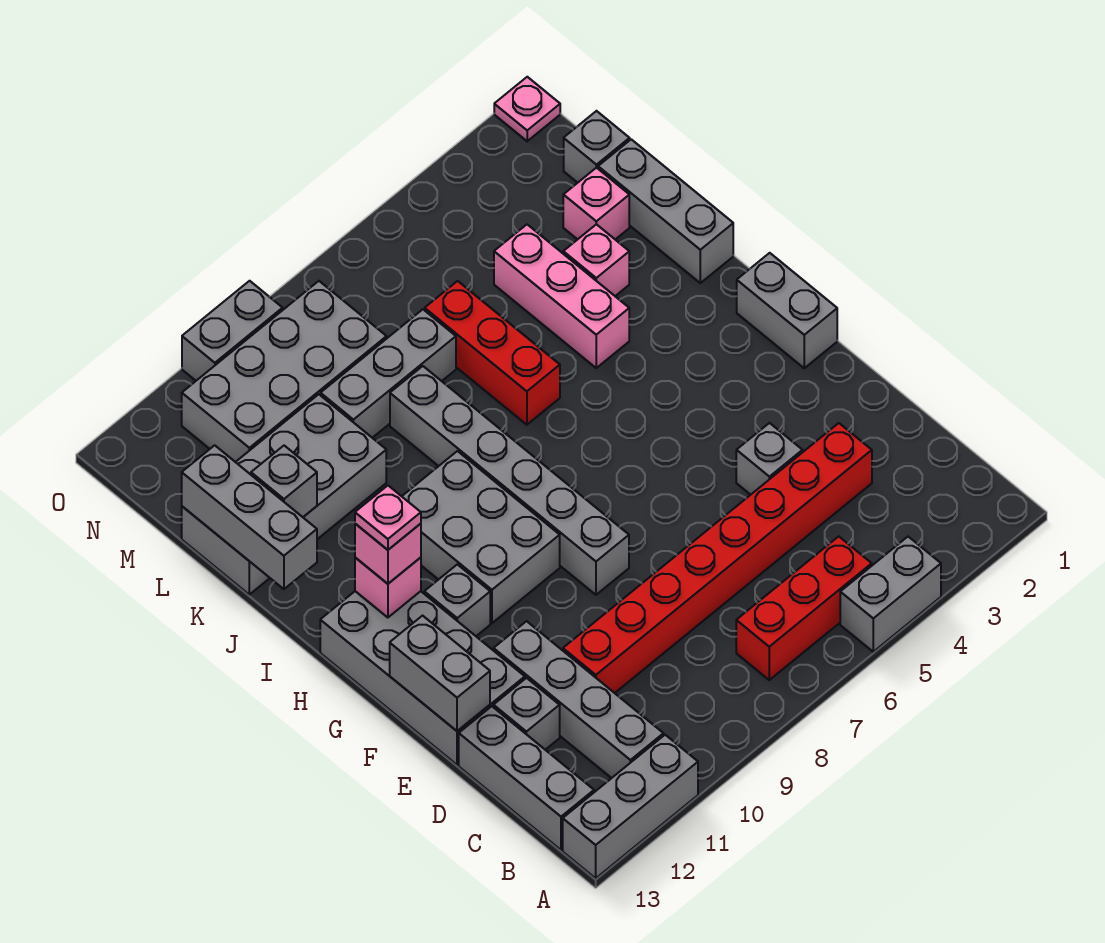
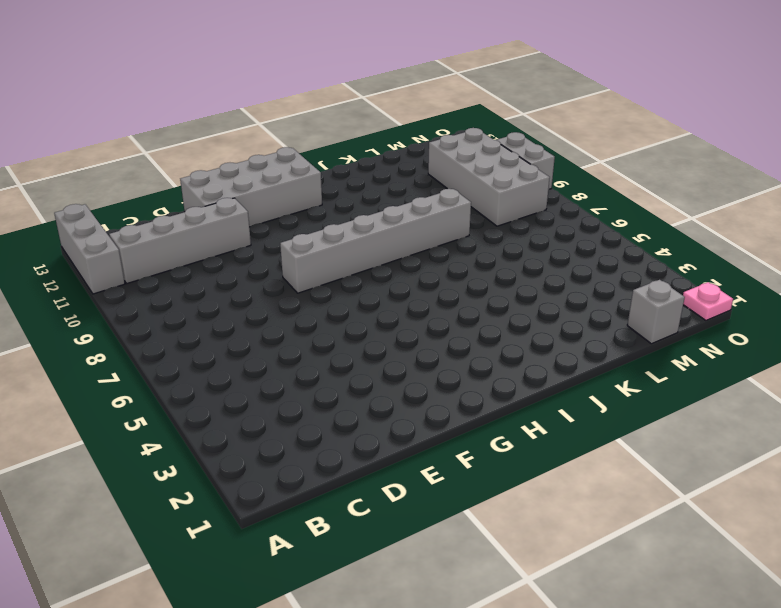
none -> grey brick A4:A5 level 1
none -> red brick B5:B7 level 1
none -> grey brick B13:D13 level 1
none -> red brick D3:D10 level 1

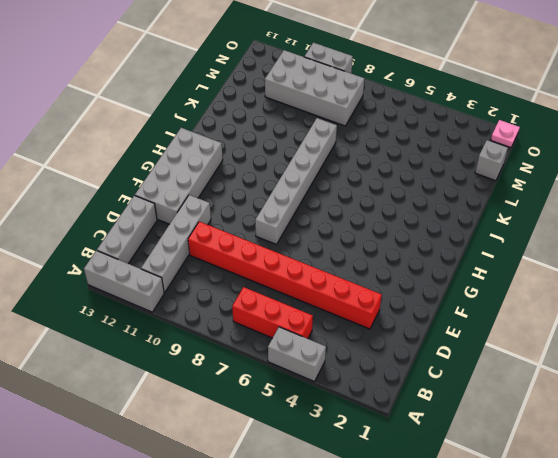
none -> grey brick D12 level 1
none -> grey brick E4 level 1
none -> grey brick G1:H1 level 1
none -> grey brick G9:I10 level 1

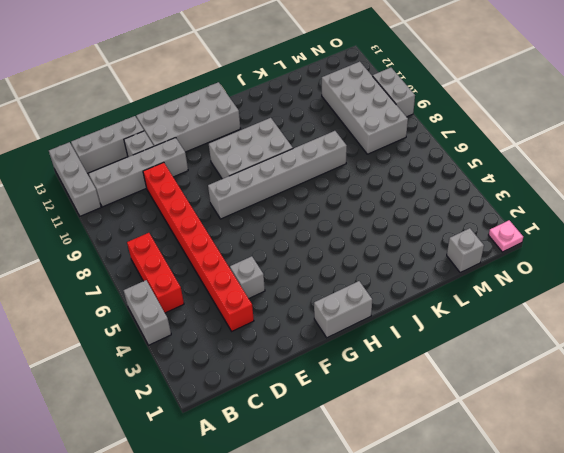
none -> grey brick G11 level 1
none -> grey brick J1:L1 level 1
none -> pink brick J4:L4 level 1
none -> red brick J6:L6 level 1

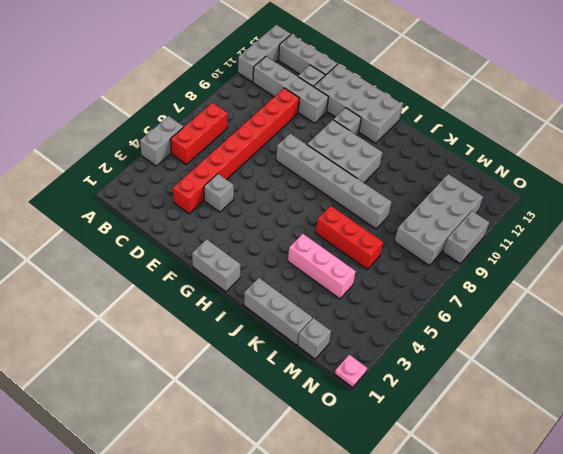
none -> pink brick K3 level 1
none -> grey brick K10:L13 level 1
none -> pink brick L2 level 1
none -> grey brick L7:L9 level 1

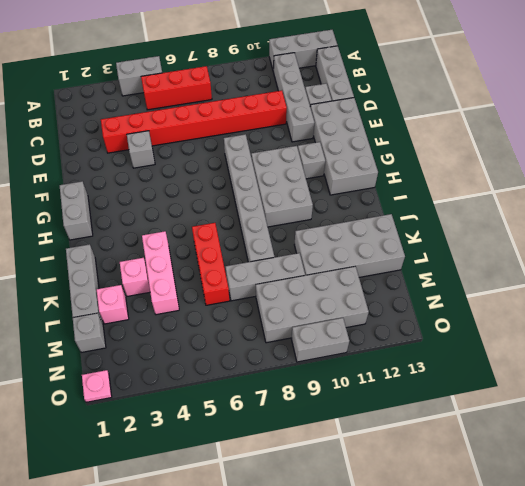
none -> grey brick E13:F13 level 2
none -> pink brick H12 level 2
none -> grey brick J13:L13 level 2
none -> grey brick K12 level 2

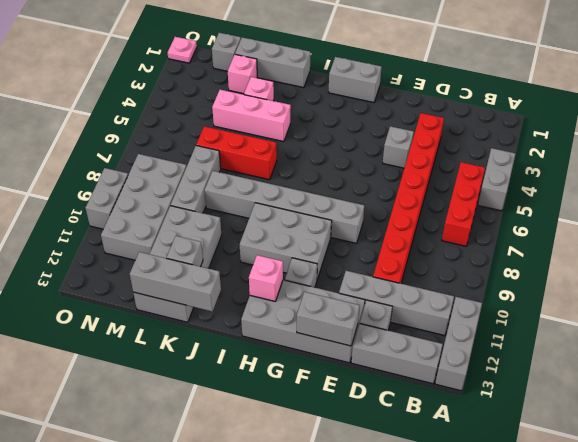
none -> pink brick H12 level 3
none -> pink plate H12 level 4

